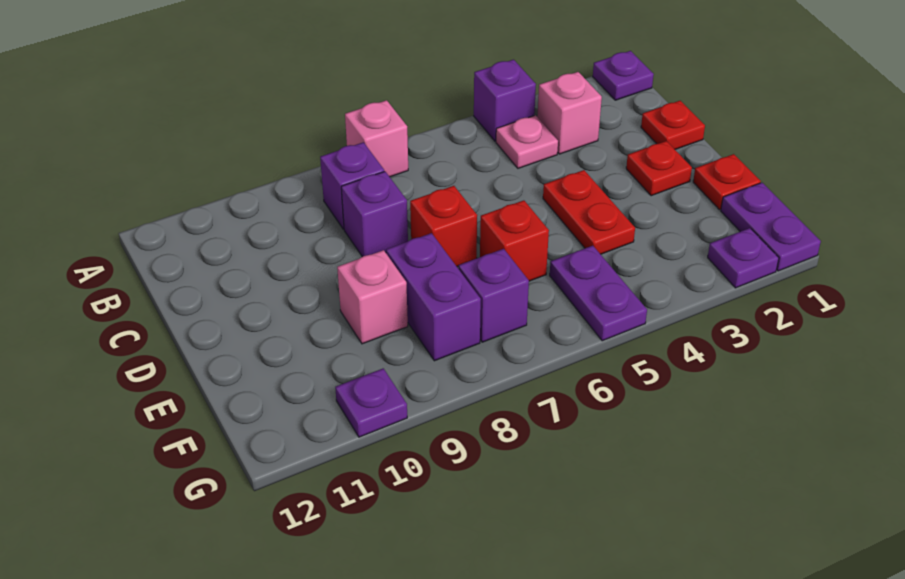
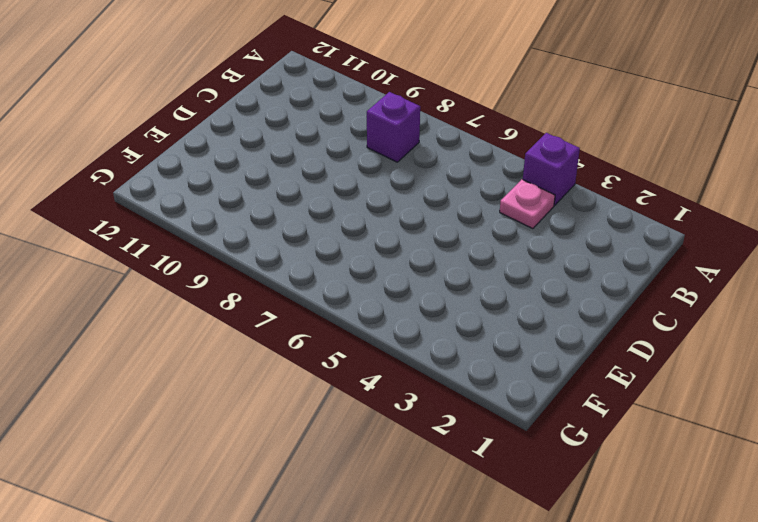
none -> purple plate A1 level 1
none -> pink brick A7 level 1
none -> pink brick B3 level 1

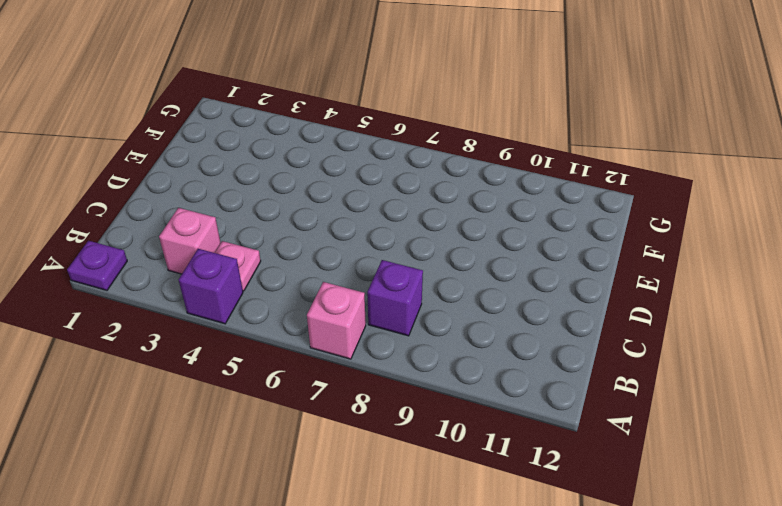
none -> red plate C1 level 1
none -> purple brick C8 level 1
none -> red plate D2 level 1

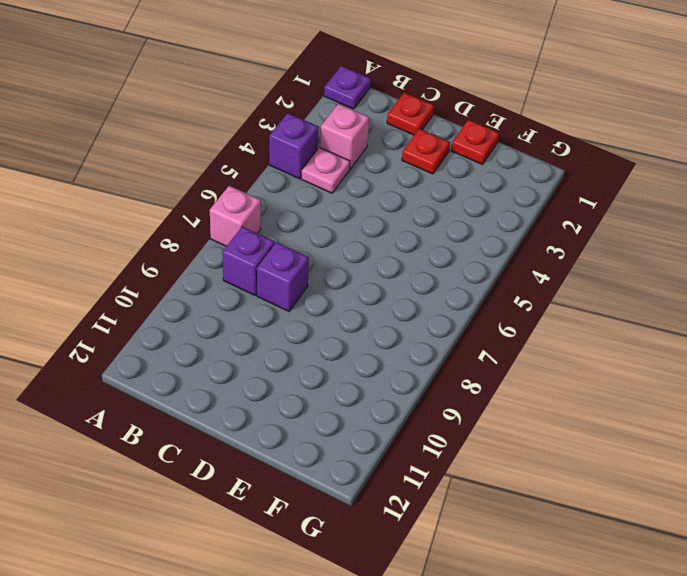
none -> red plate D4:E4 level 1
none -> red brick D7 level 1
none -> red brick E6 level 1

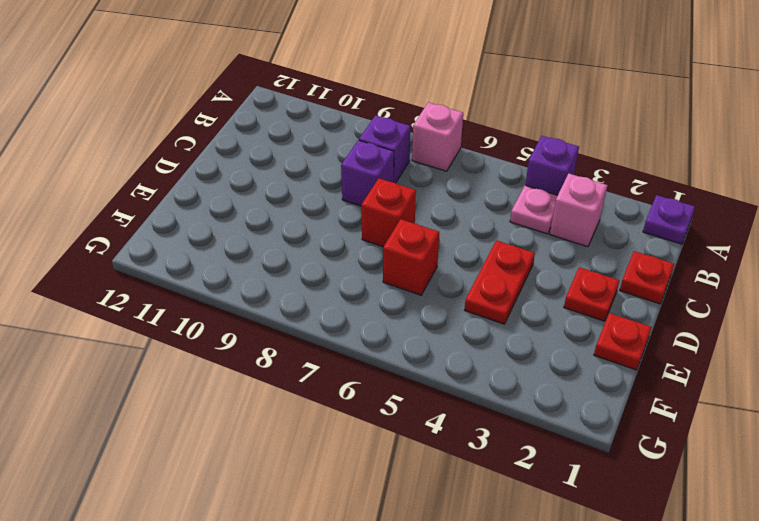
none -> purple brick E8:F8 level 1
none -> pink brick E9 level 1
none -> purple plate F1:G1 level 1

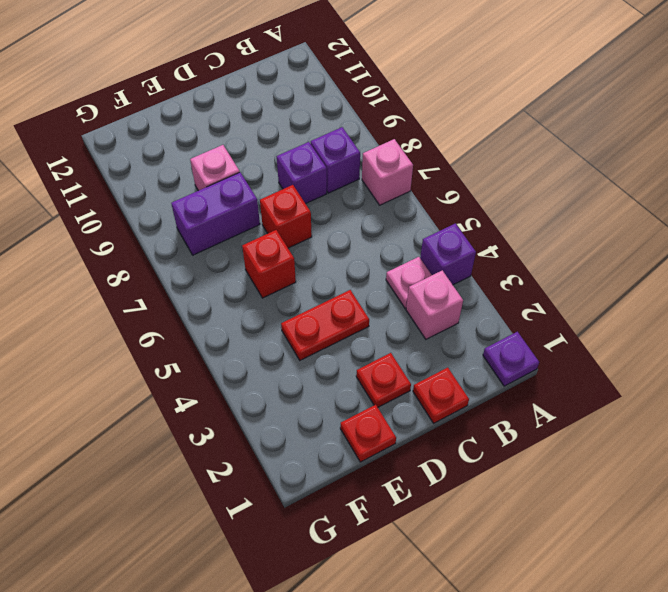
none -> purple plate F1:G1 level 1
none -> purple plate F5:G5 level 1
none -> purple brick F7 level 1

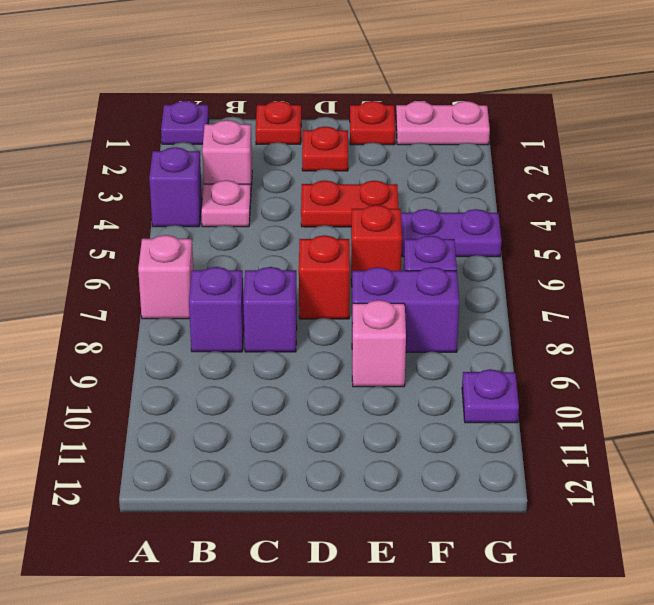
pink plate F1:G1 level 1 -> purple plate F1:G1 level 1
none -> purple plate G2 level 1

